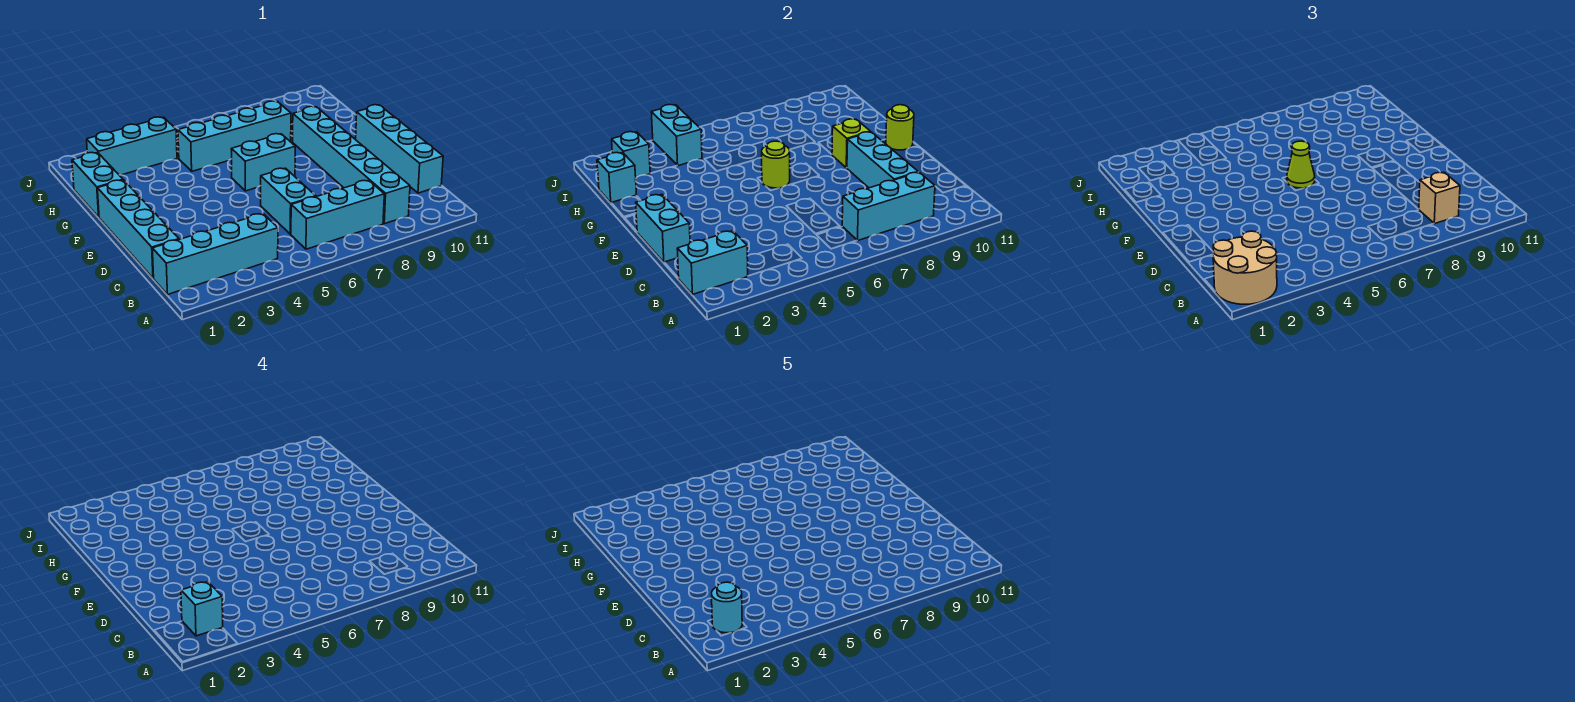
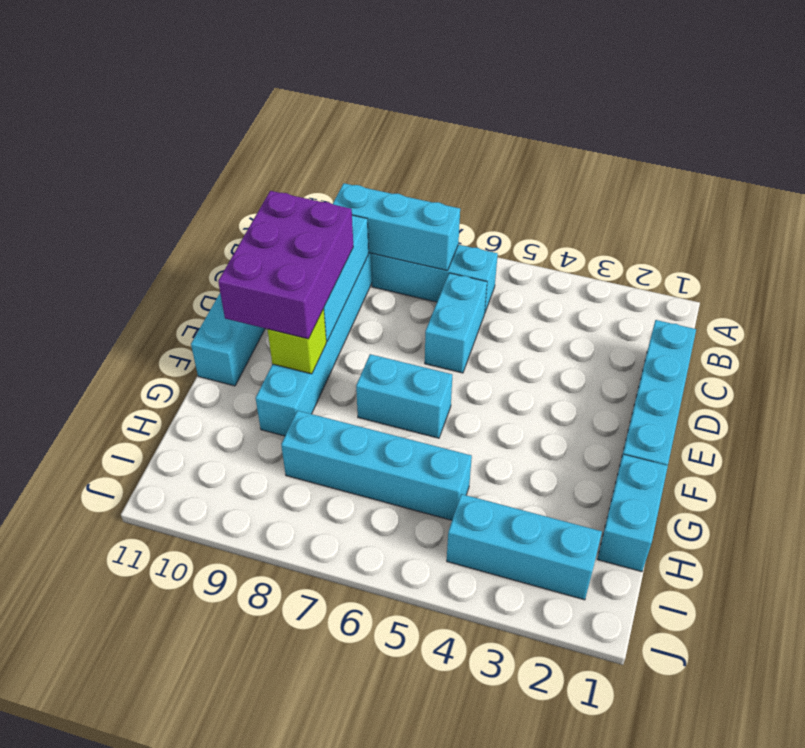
purple brick D9:F10 level 3 -> none
none -> cyan brick B1:B4 level 1
none -> cyan brick B1:B2 level 2
none -> cyan brick D1:E1 level 2

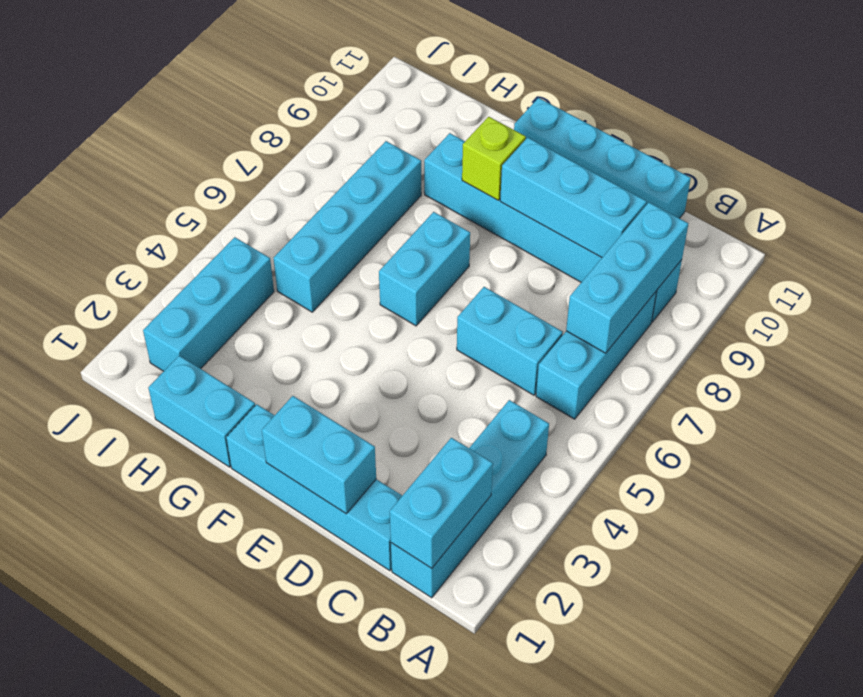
none -> lime round brick F6 level 2
none -> lime round brick F11 level 2
none -> cyan brick H1 level 2

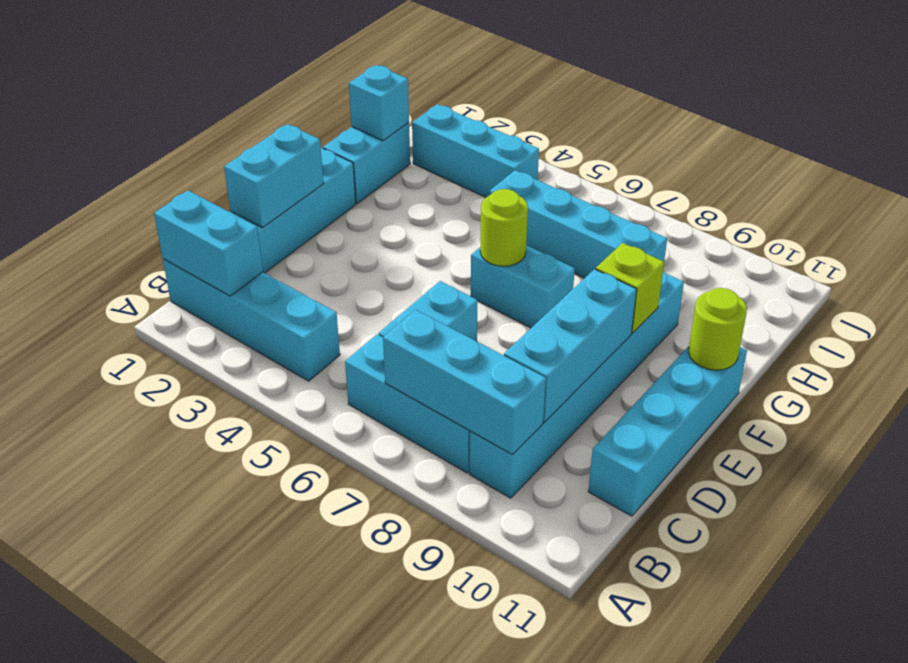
none -> cyan brick I2 level 2
none -> cyan brick I4:J4 level 2
none -> tan round brick A1:B2 level 3

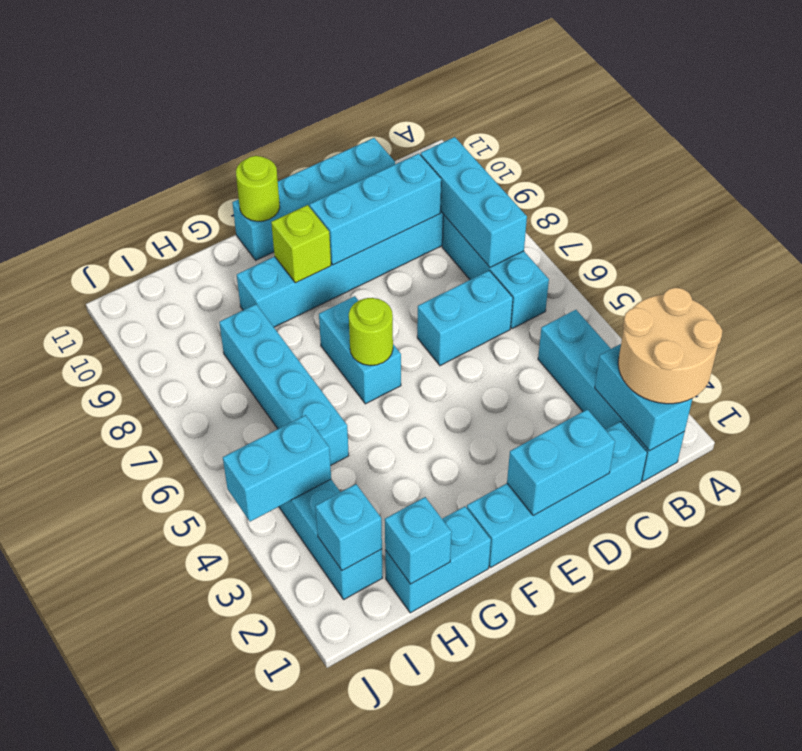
none -> tan brick B9 level 3
none -> lime cone F6 level 3
none -> cyan brick B2 level 4

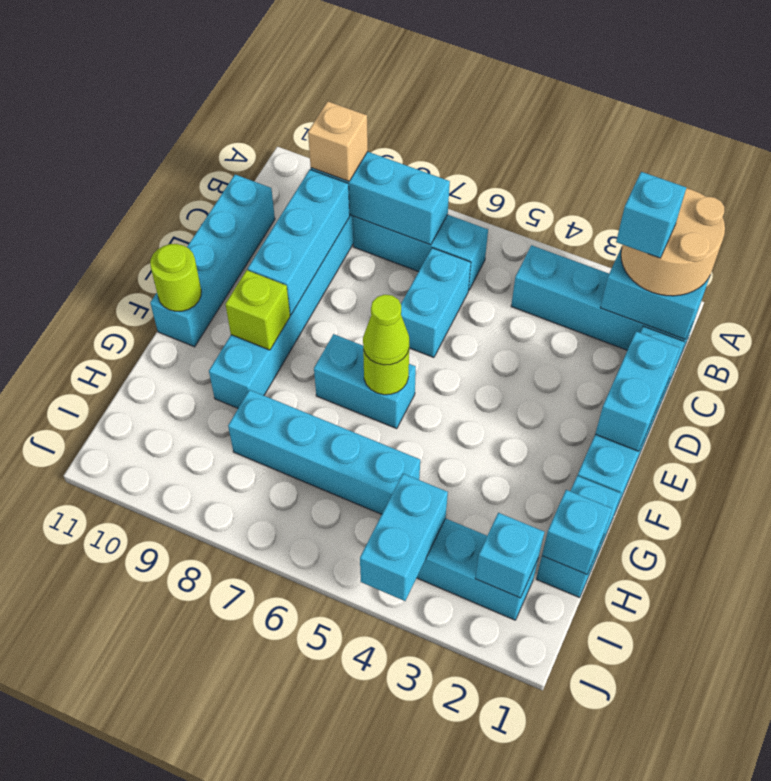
none -> cyan round brick B2 level 5

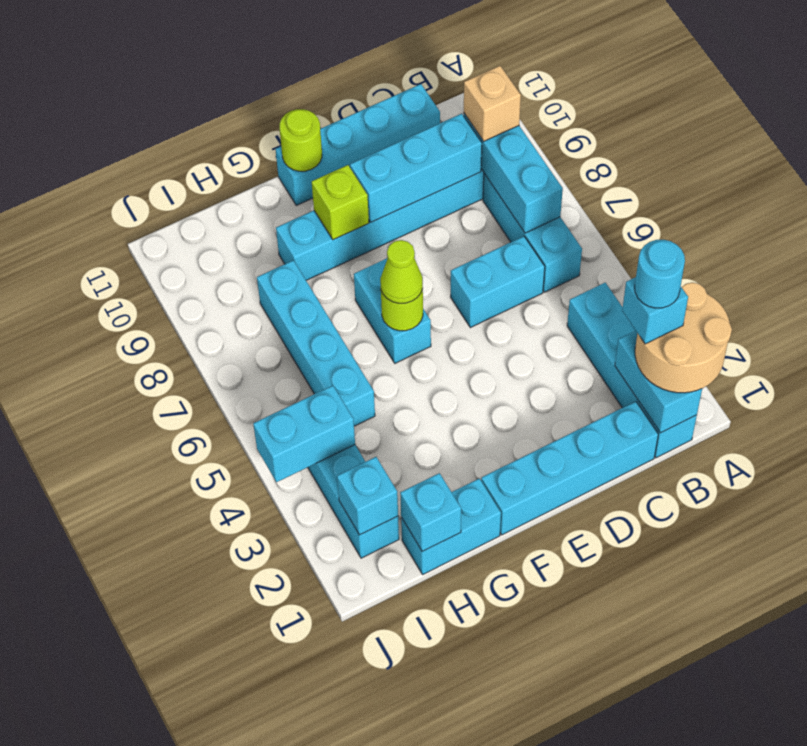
none -> cyan brick D1:E1 level 2

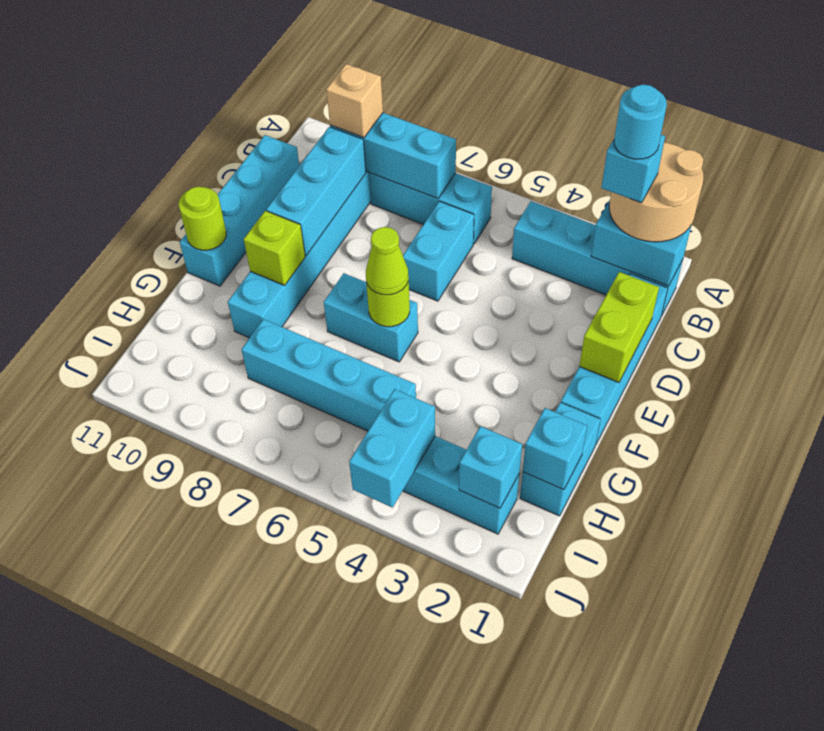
lime brick D1:E1 level 2 -> cyan brick D1:E1 level 2

